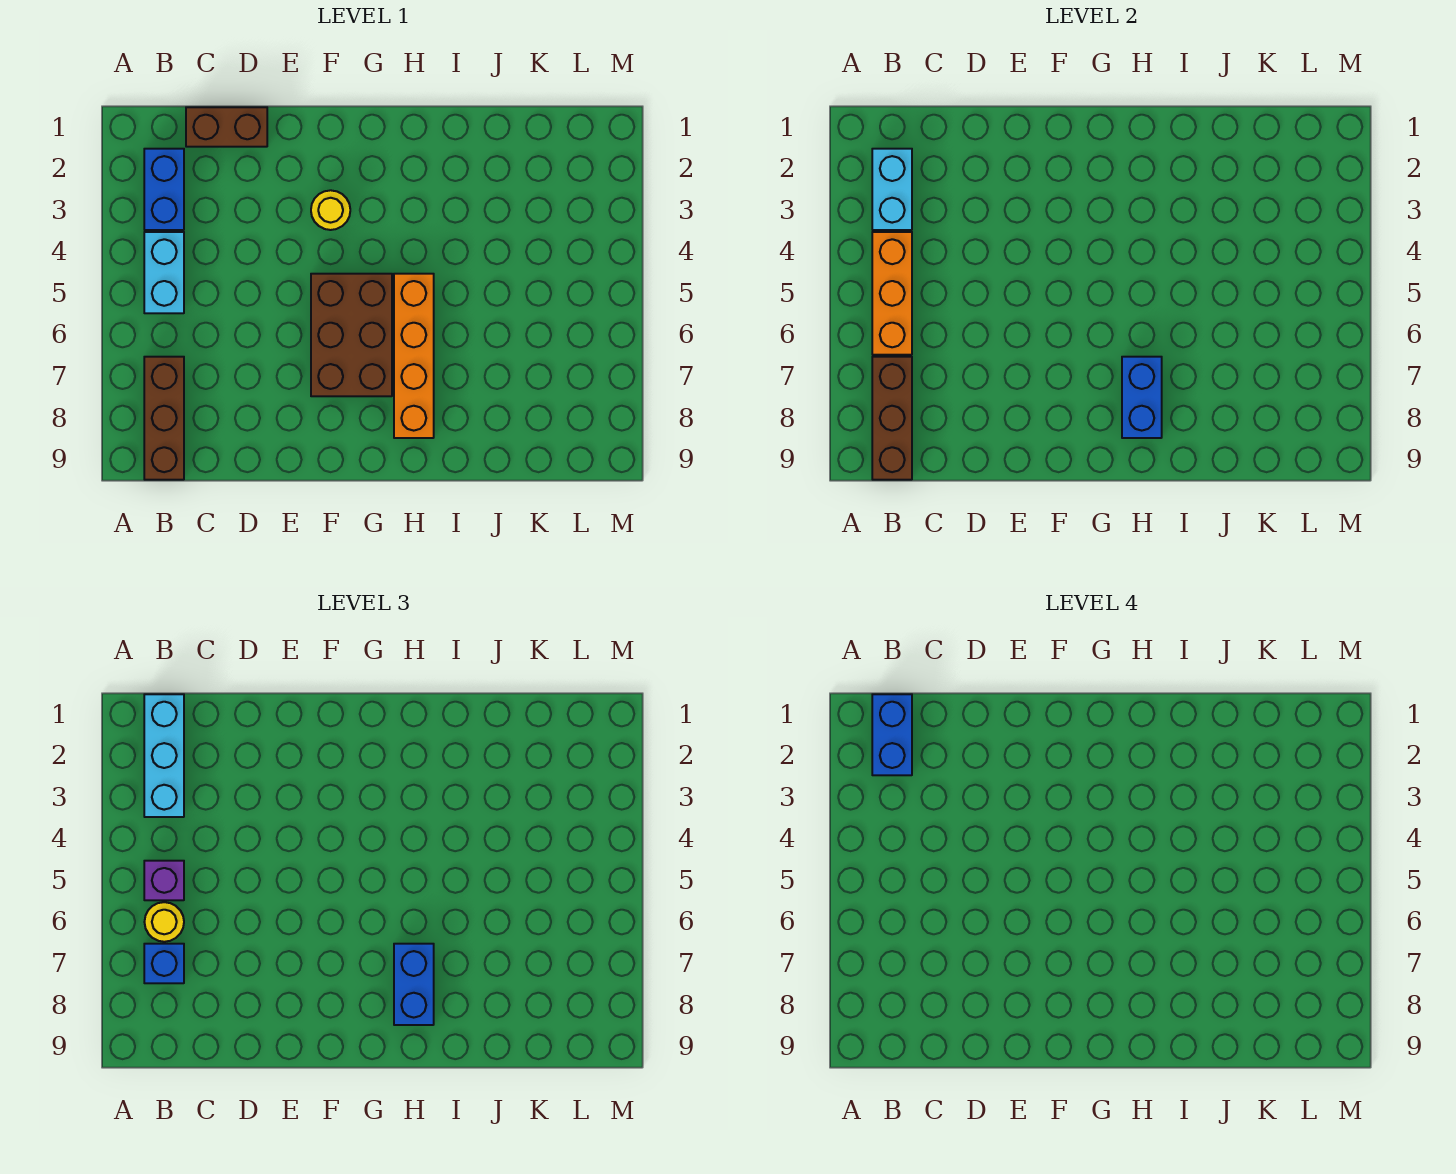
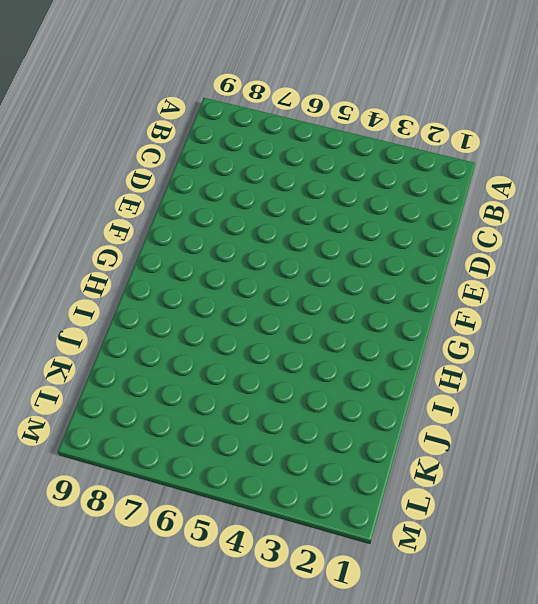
none -> blue brick B2:B3 level 1
none -> cyan brick B4:B5 level 1
none -> brown brick B7:B9 level 1

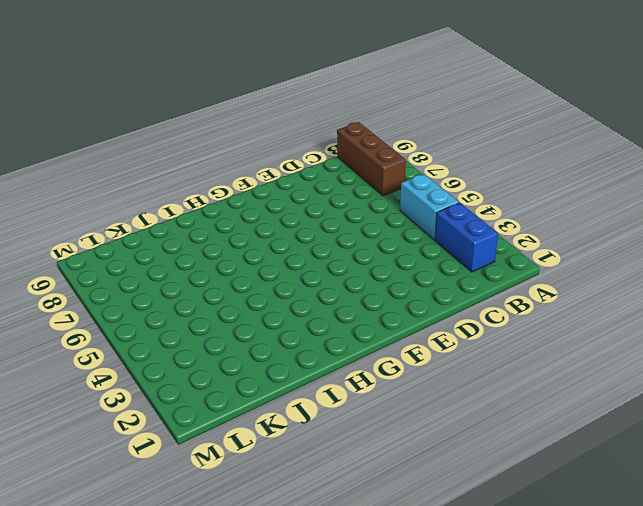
none -> brown brick C1:D1 level 1
none -> yellow round brick F3 level 1
none -> brown brick F5:G7 level 1

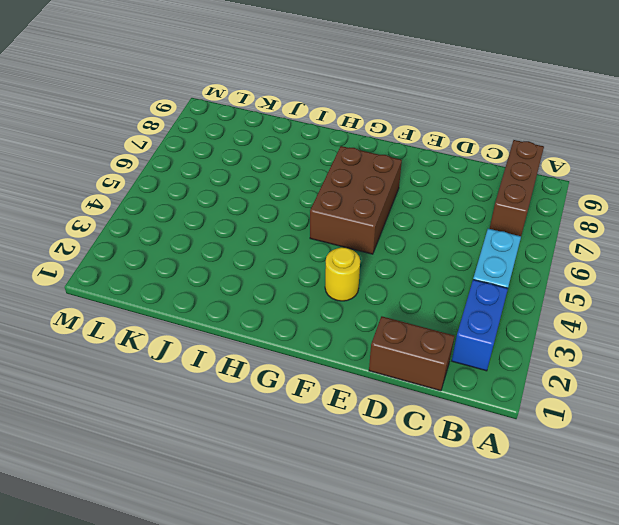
none -> orange brick H5:H8 level 1
none -> cyan brick B2:B3 level 2
none -> orange brick B4:B6 level 2

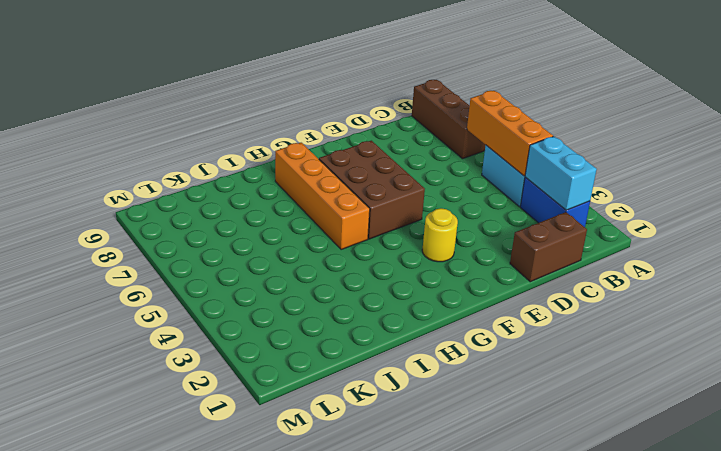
none -> brown brick B7:B9 level 2
none -> blue brick H7:H8 level 2
none -> cyan brick B1:B3 level 3

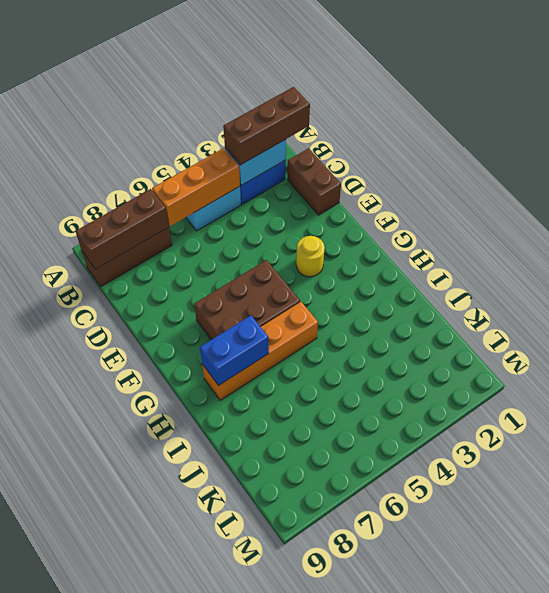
brown brick B1:B3 level 3 -> cyan brick B1:B3 level 3
none -> purple brick B5 level 3
none -> yellow round brick B6 level 3
none -> blue brick B7 level 3

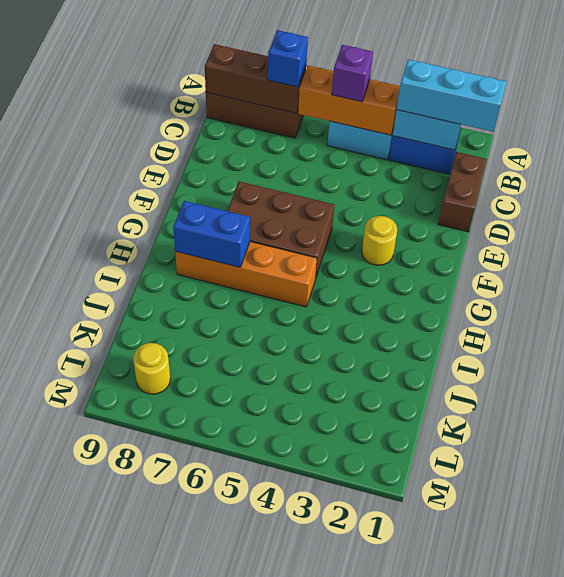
yellow round brick L8 level 1 -> yellow round brick B6 level 3
none -> blue brick H7:H8 level 3
none -> blue brick B1:B2 level 4

